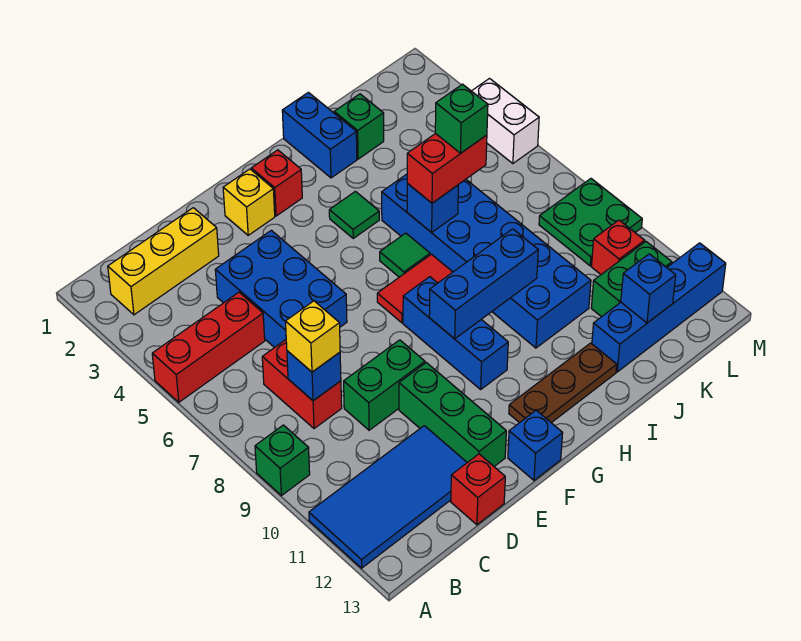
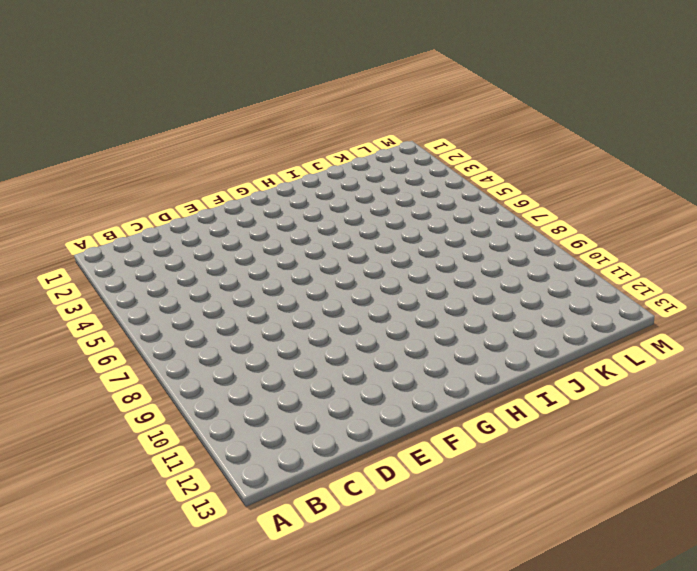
none -> red brick A5:C5 level 1
none -> green brick A9 level 1
none -> blue tile A11:D12 level 1
none -> yellow brick B2:D2 level 1

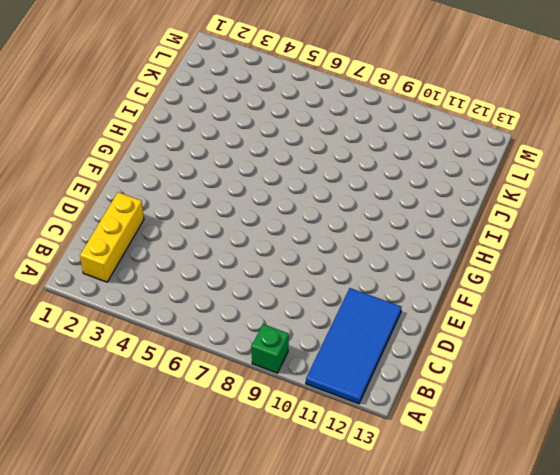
none -> red brick A5:C5 level 1
none -> red brick C7:C8 level 1
none -> blue brick D4:E6 level 1
none -> green brick D9:E9 level 1

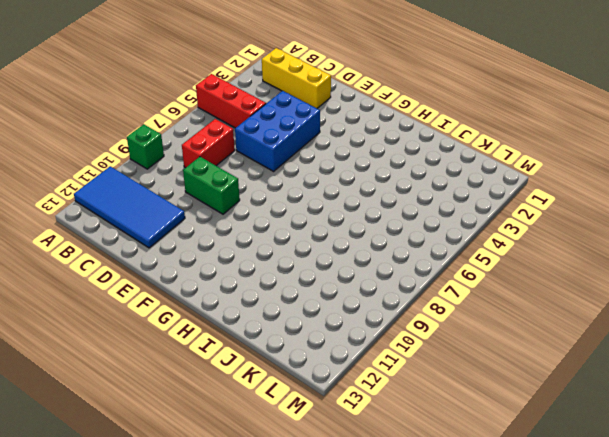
none -> red brick D13 level 1
none -> green brick E10:E12 level 1
none -> yellow brick F2 level 1
none -> blue brick F13 level 1

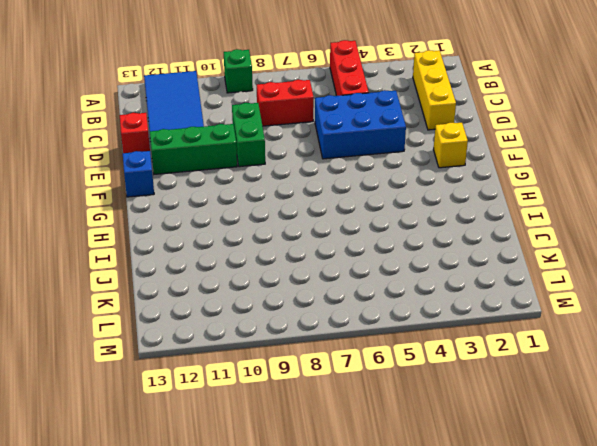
none -> red brick G2 level 1
none -> red tile G7:H7 level 1
none -> blue brick G8:G10 level 1
none -> brown plate G12:I12 level 1

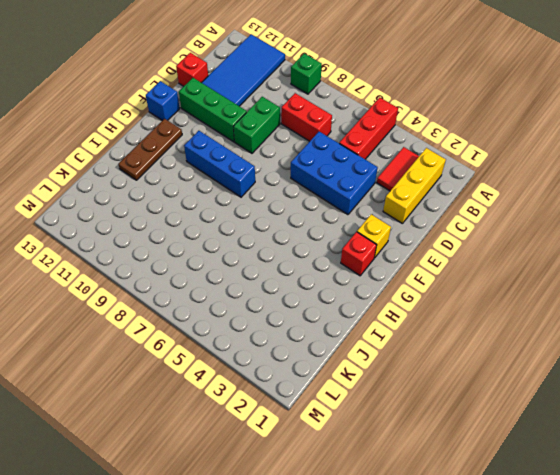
red tile B3:C3 level 1 -> red tile G7:H7 level 1
none -> green tile H4 level 1
none -> green tile H6 level 1
none -> blue brick I1:I2 level 1
none -> blue brick I5:J10 level 1

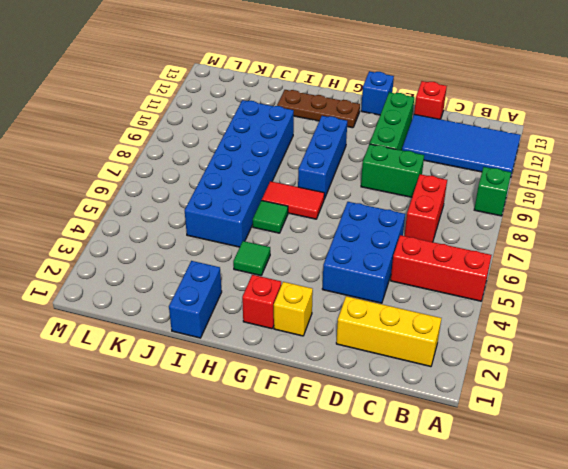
none -> green brick J2 level 1
none -> blue brick J12:M12 level 1
none -> green brick K11:L11 level 1
none -> green plate L8:M9 level 1

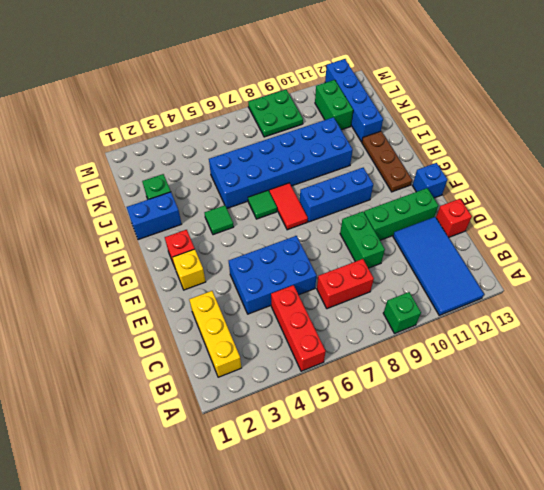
none -> red brick L10 level 1
none -> white brick M4:M5 level 1
none -> blue brick C8 level 2
none -> blue brick G9:I9 level 2

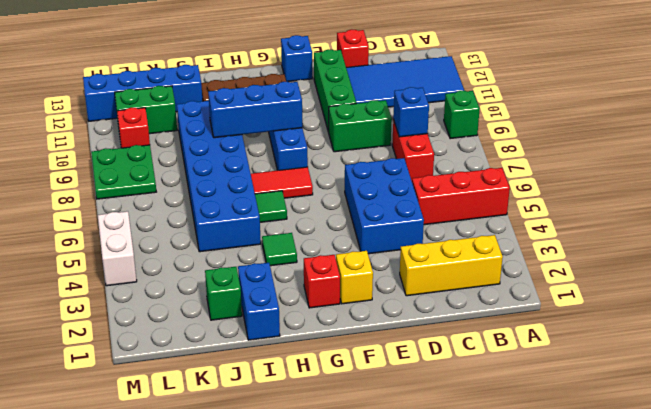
none -> blue brick I6 level 2
none -> blue brick K12 level 2
none -> yellow brick C8 level 3
none -> red brick I6:J6 level 3

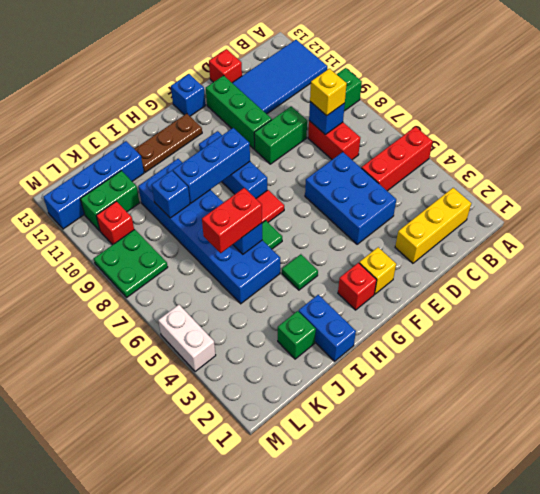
blue brick J9 level 2 -> blue brick K12 level 2
none -> green brick J6 level 4

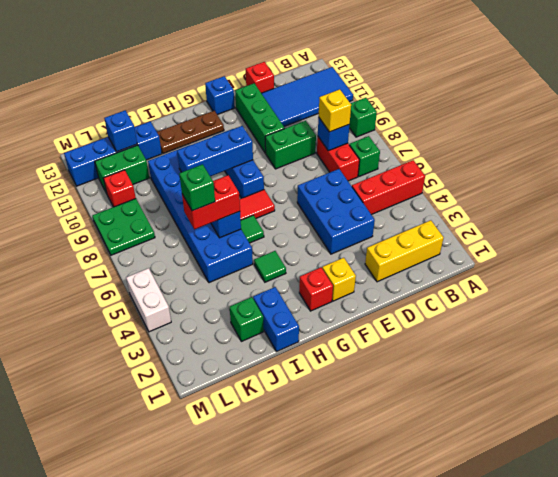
green brick B7 level 1 -> none

